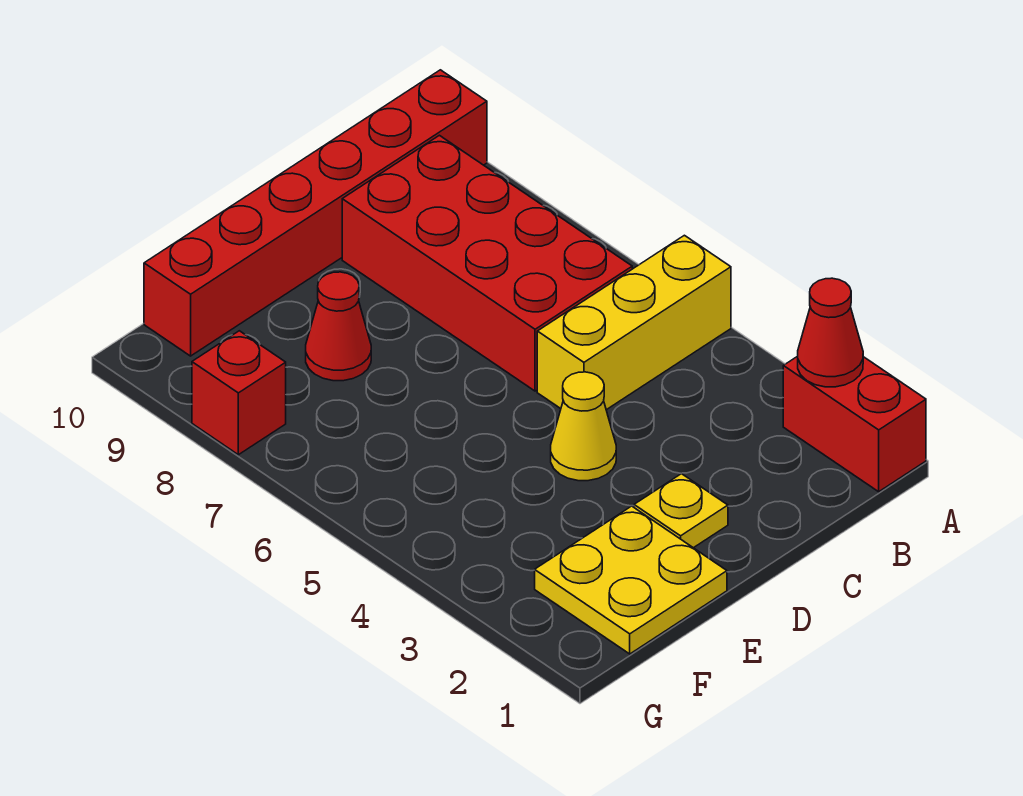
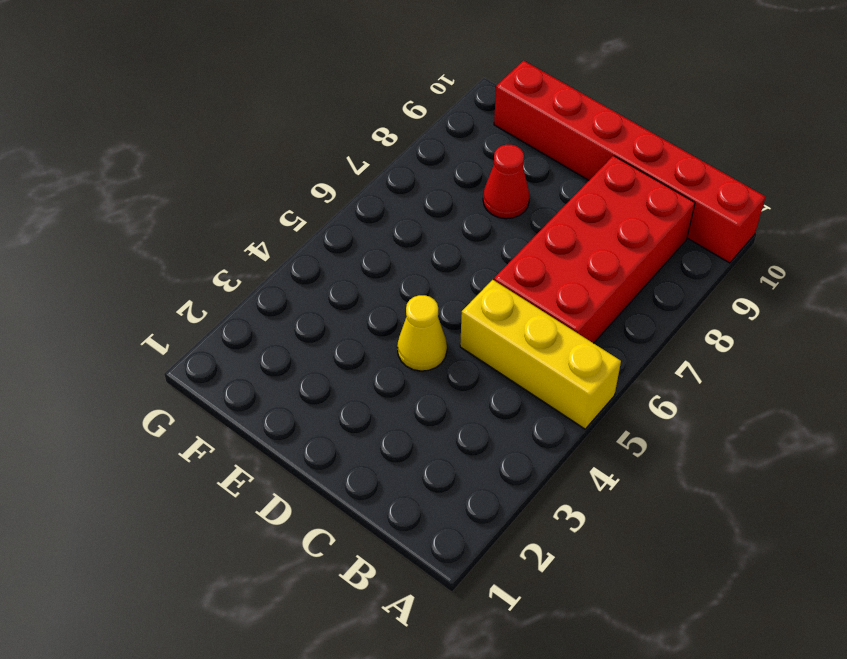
none -> red brick A1:A2 level 1
none -> yellow plate D2 level 1

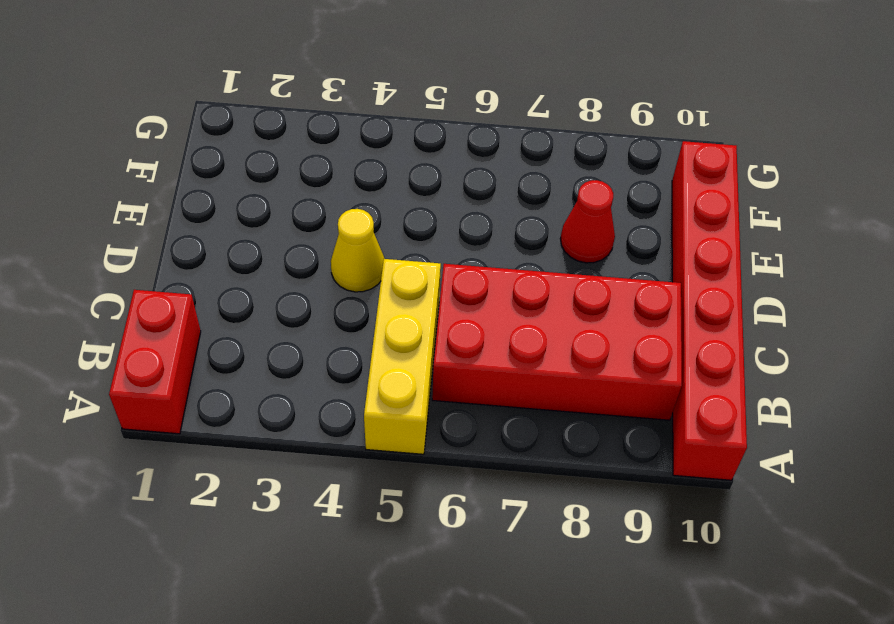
red brick A1:B1 level 1 -> red brick A1:A2 level 1
none -> yellow plate D2 level 1
none -> yellow plate E1:F2 level 1

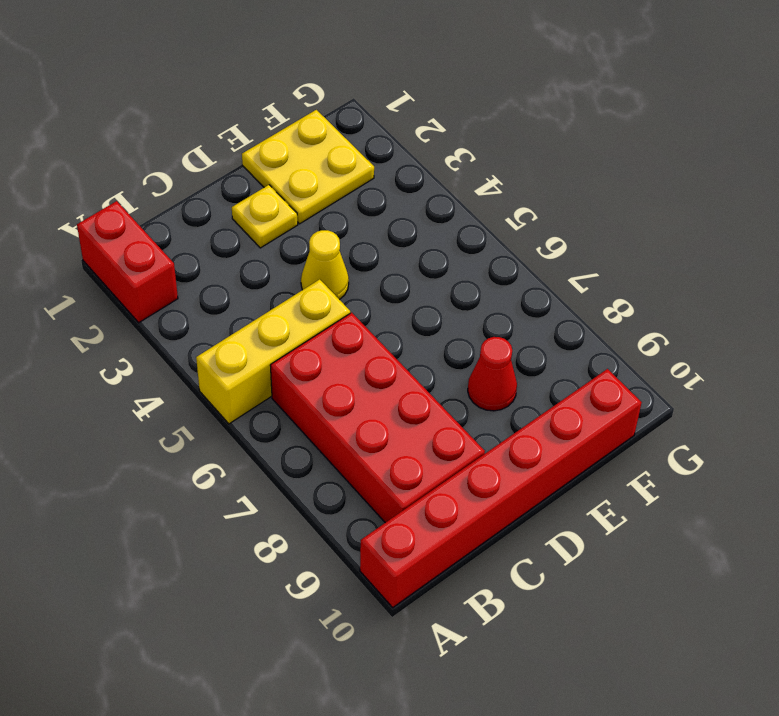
none -> red brick G8 level 1
none -> red cone A2 level 2

